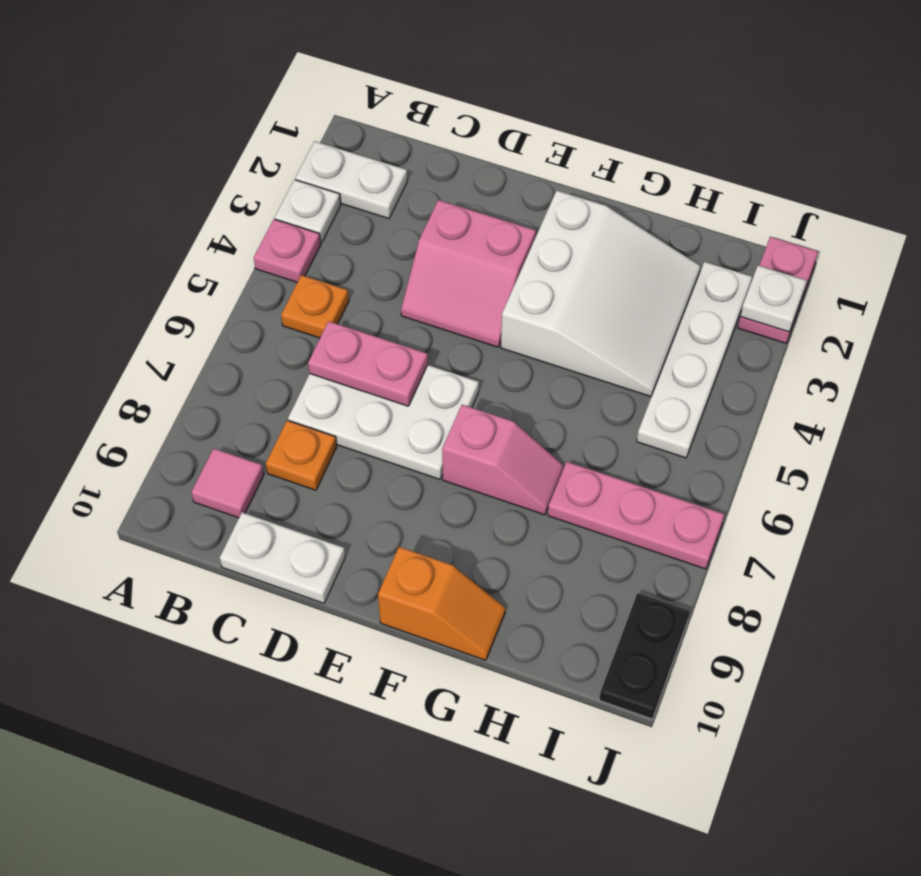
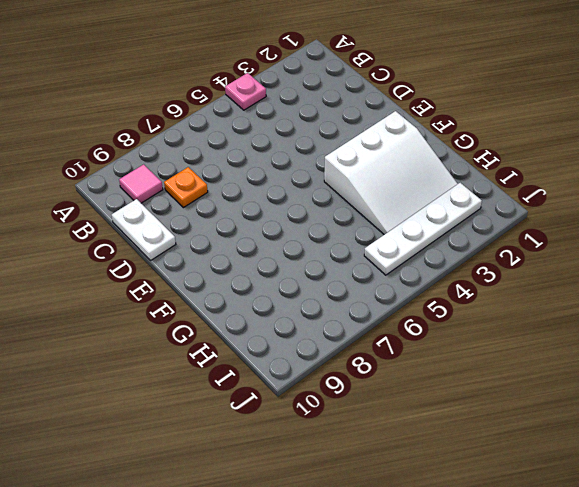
none -> white plate A2:B2 level 1
none -> white plate A3 level 1
none -> orange plate B5 level 1

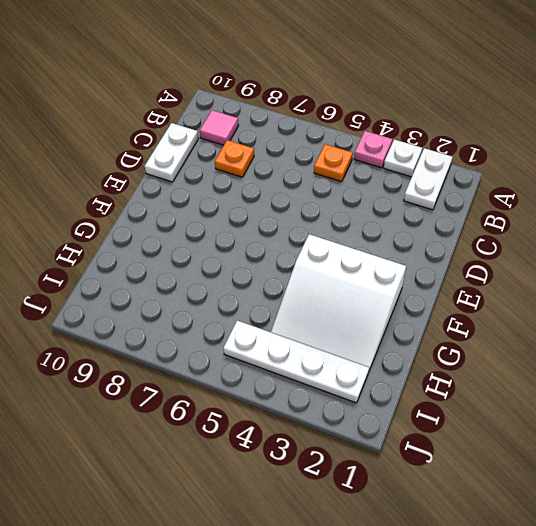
none -> white plate C6:E7 level 1
none -> pink slope D3:E4 level 1 top 3
none -> pink slope F7:G7 level 1 top F

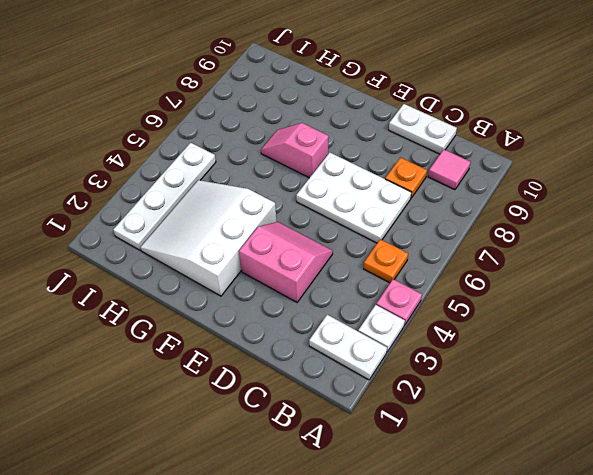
none -> orange slope F10:G10 level 1 top F
none -> pink plate H7:J7 level 1
none -> pink plate J1:J2 level 1

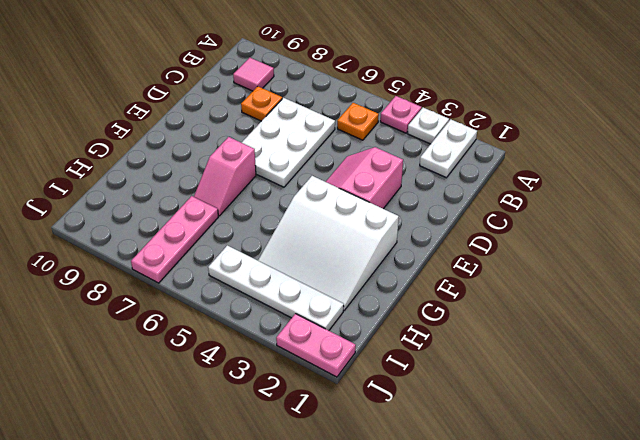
none -> white plate C10:D10 level 1
none -> orange slope F10:G10 level 1 top F
none -> black plate J9:J10 level 1

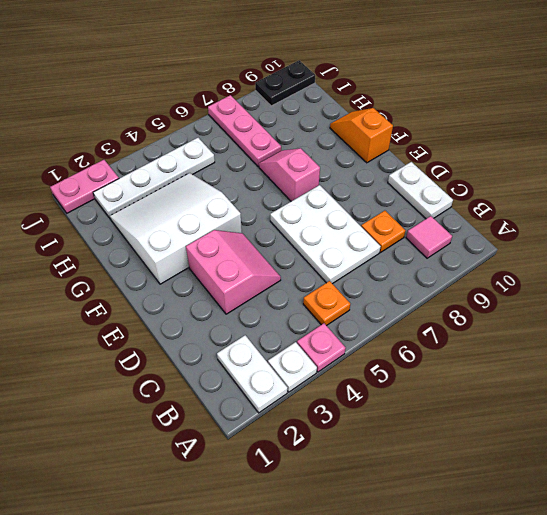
none -> pink plate C6:D6 level 2
none -> white plate J2 level 2

